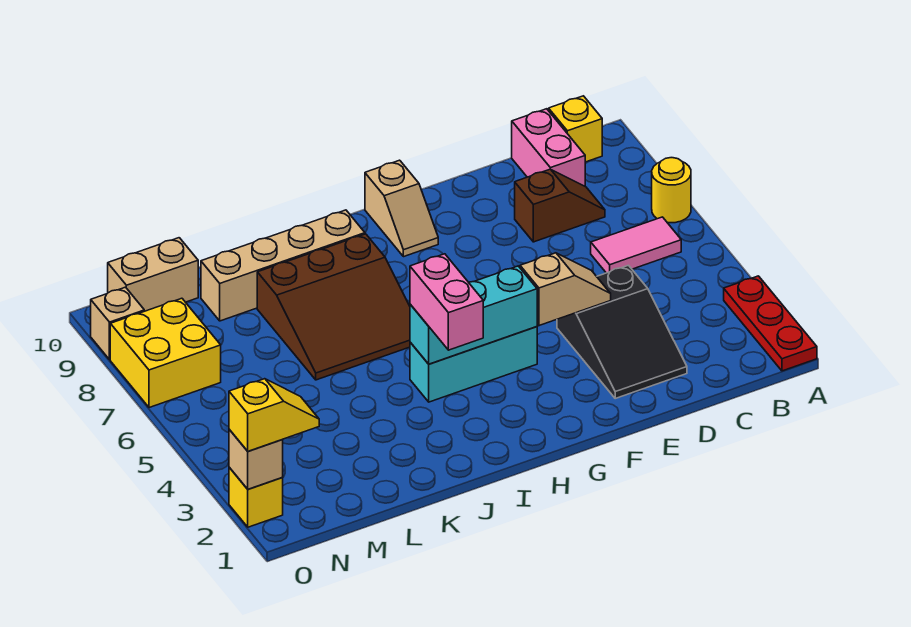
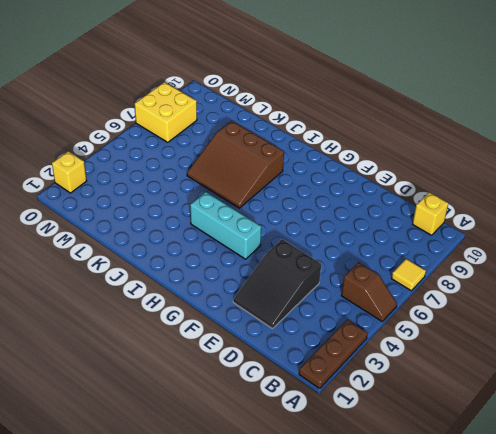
brown plate A1:A3 level 1 -> red plate A1:A3 level 1
brown slope A5:B5 level 1 top B -> brown slope C8:D8 level 1 top D
yellow tile A7 level 1 -> yellow round brick A7 level 1
none -> pink tile B6:C6 level 1
none -> pink brick C9:C10 level 1
none -> tan slope G9:G10 level 1 top 10

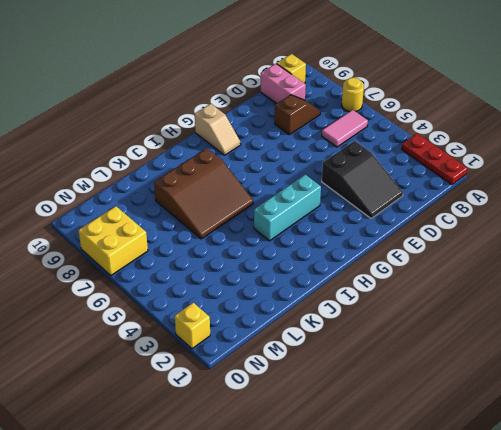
none -> tan brick I9:L9 level 1
none -> tan brick M10:N10 level 1
none -> tan brick O9 level 1

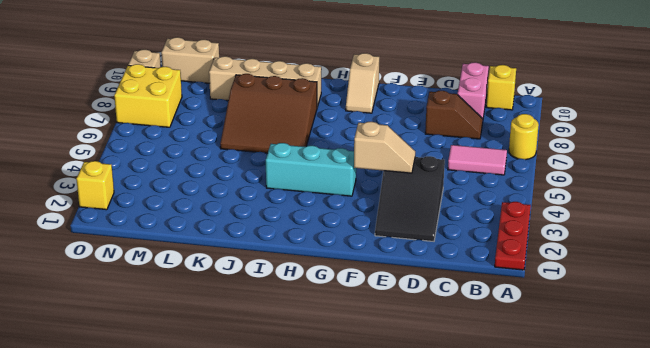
none -> cyan brick G4:I4 level 2
none -> tan brick O2 level 2
none -> pink brick I3:I4 level 3

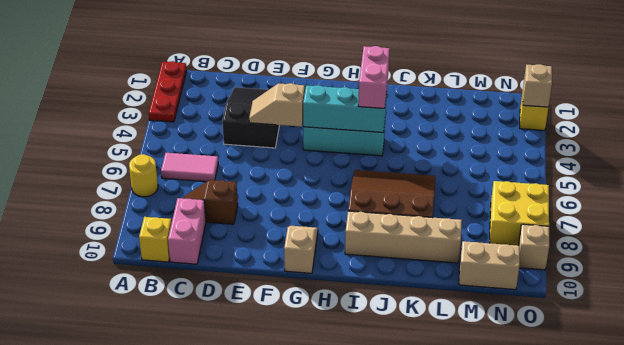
none -> yellow slope N2:O2 level 3 top O

